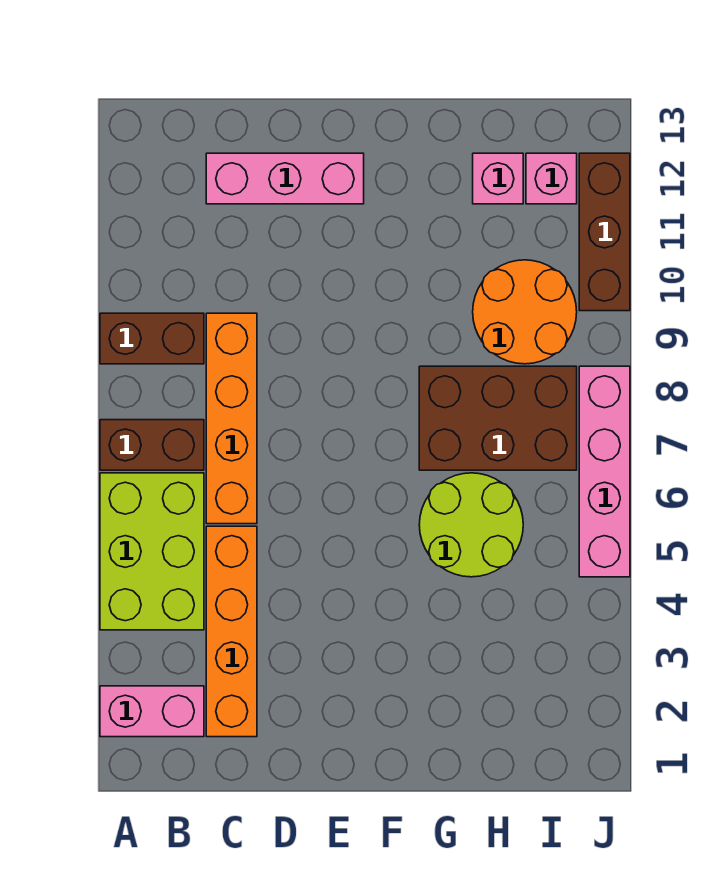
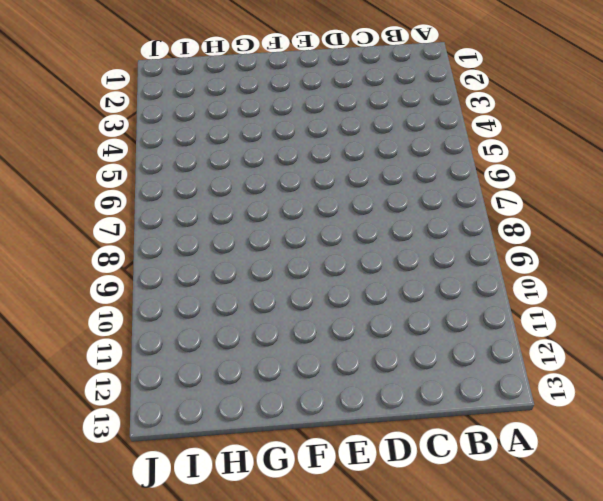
none -> pink brick A2:B2 level 1
none -> lime brick A4:B6 level 1
none -> brown brick A7:B7 level 1

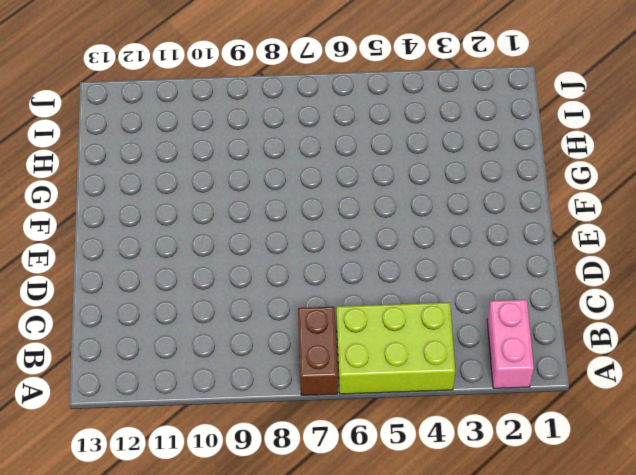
none -> brown brick A9:B9 level 1
none -> orange brick C2:C5 level 1
none -> orange brick C6:C9 level 1

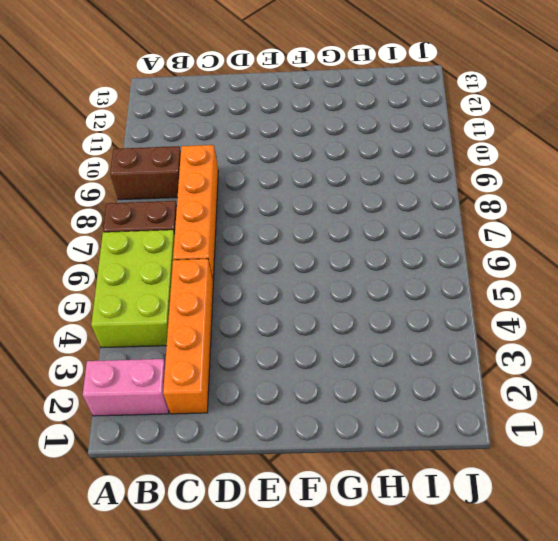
none -> pink brick C12:E12 level 1
none -> lime round brick G5:H6 level 1
none -> brown brick G7:I8 level 1

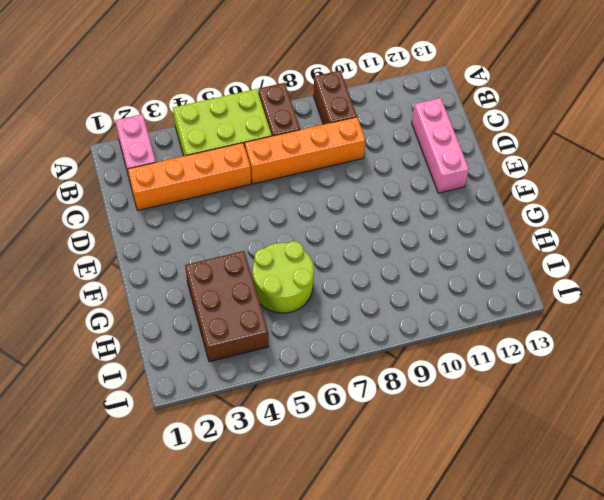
brown brick G3:I4 level 1 -> brown brick G7:I8 level 1
none -> orange round brick H9:I10 level 1
none -> pink brick H12 level 1
none -> pink brick I12 level 1

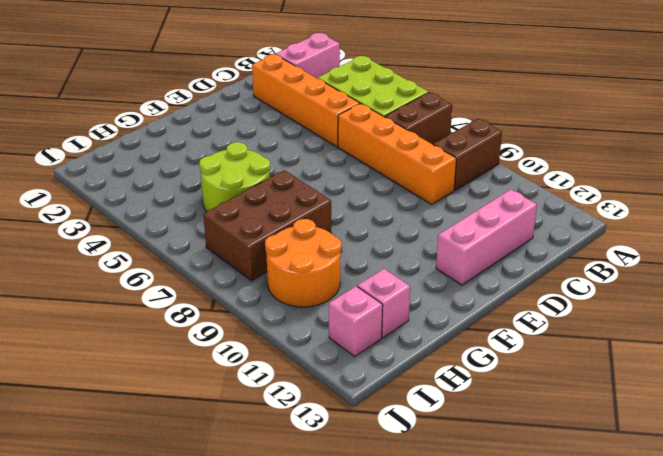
none -> pink brick J5:J8 level 1
none -> brown brick J10:J12 level 1

